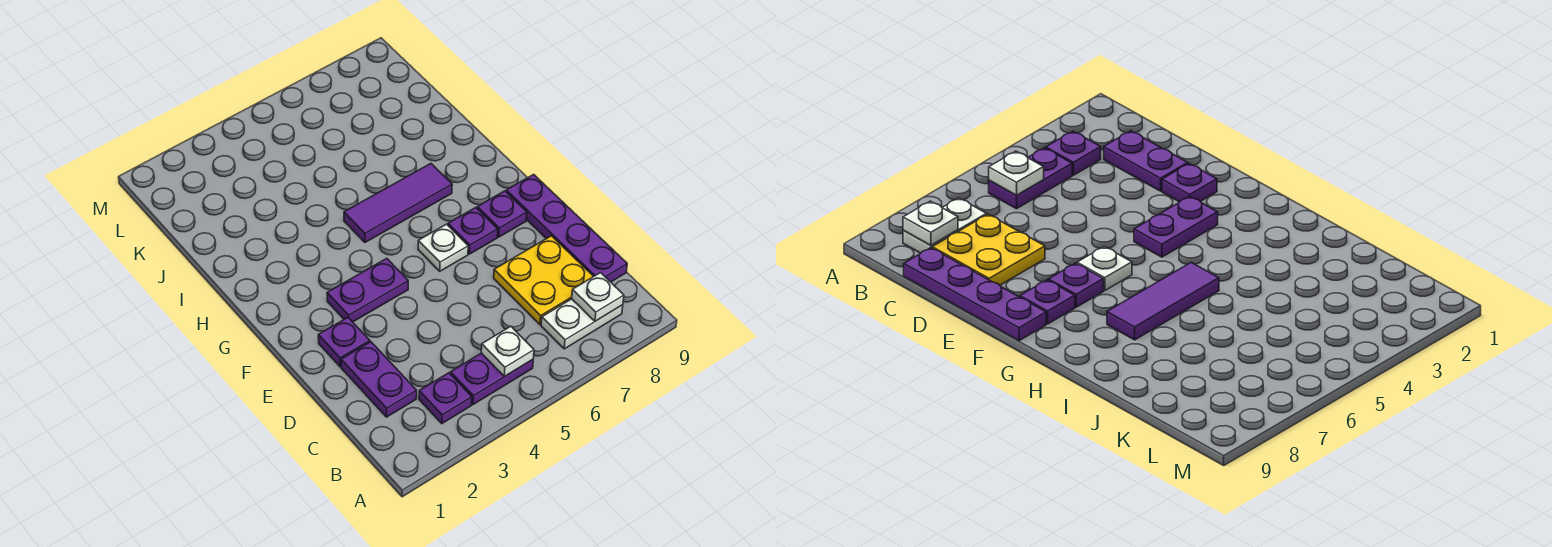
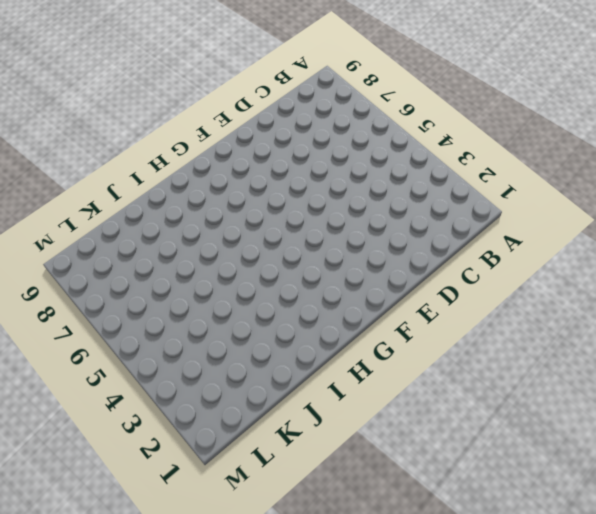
none -> purple plate B3 level 1
none -> purple plate B4:B5 level 1
none -> white plate B7:B8 level 1

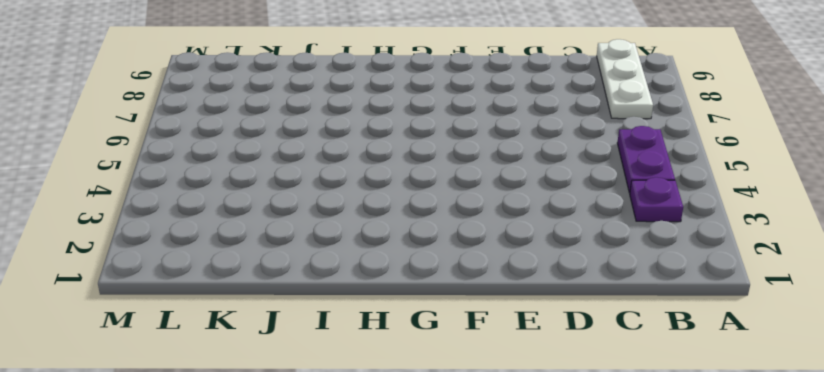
white plate B7:B9 level 1 -> white plate B7:B8 level 1
none -> purple plate C2:D2 level 1
none -> yellow plate C7:D8 level 1
none -> purple plate C9:F9 level 1

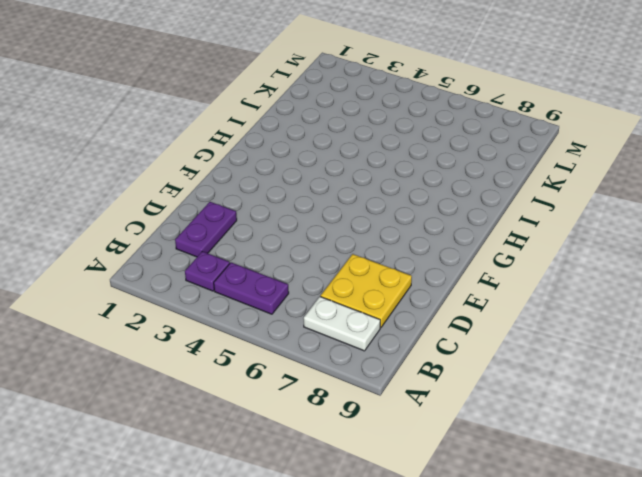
none -> purple plate C9:F9 level 1
none -> purple plate E2 level 1
none -> purple plate F3:F4 level 1

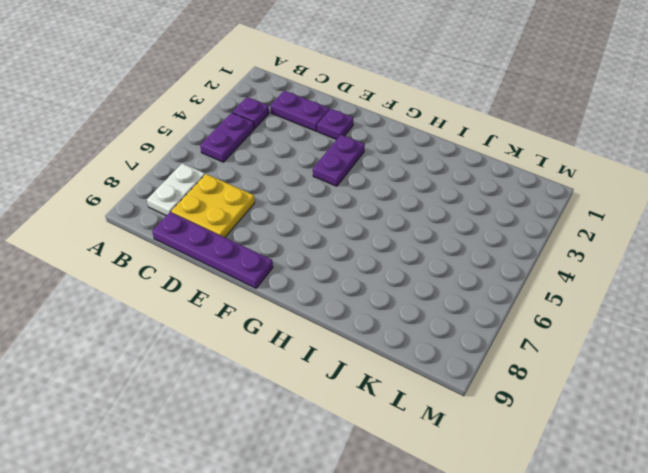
none -> white plate F6 level 1
none -> purple plate F7 level 1
none -> purple plate F8 level 1

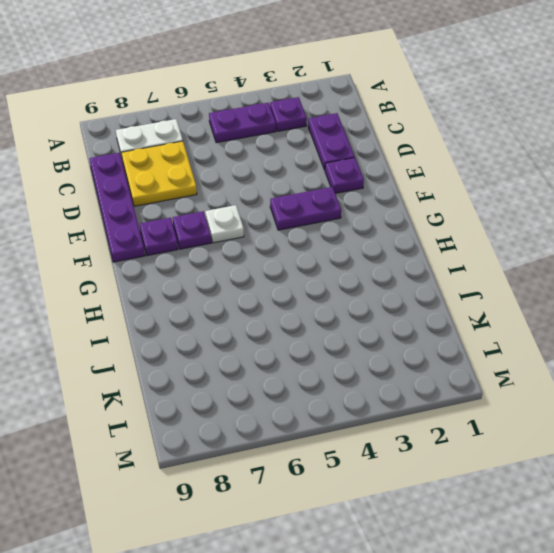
none -> purple tile H5:H7 level 1
none -> white plate B5 level 2
none -> white plate B8 level 2

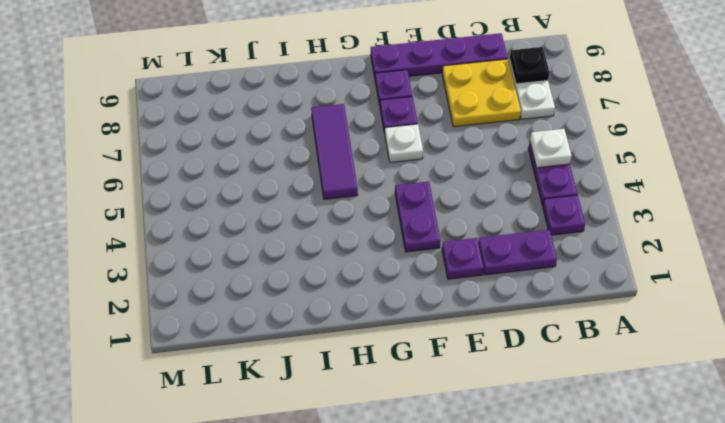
black plate B8 level 2 -> white plate B8 level 2

